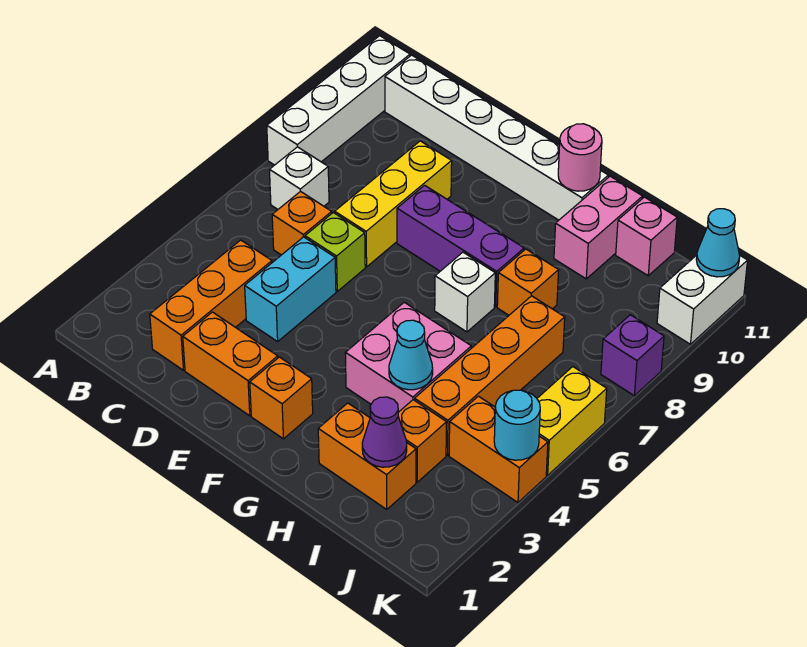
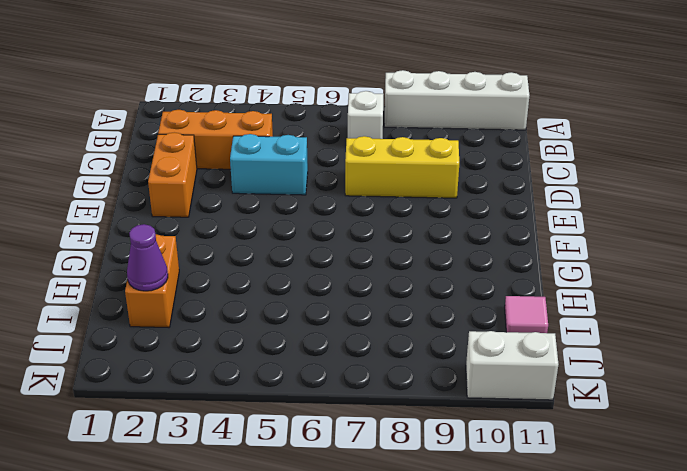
pink tile I11 level 1 -> pink brick I11 level 1
none -> white brick B11:G11 level 1
none -> orange brick C6 level 1
none -> lime brick D6 level 1

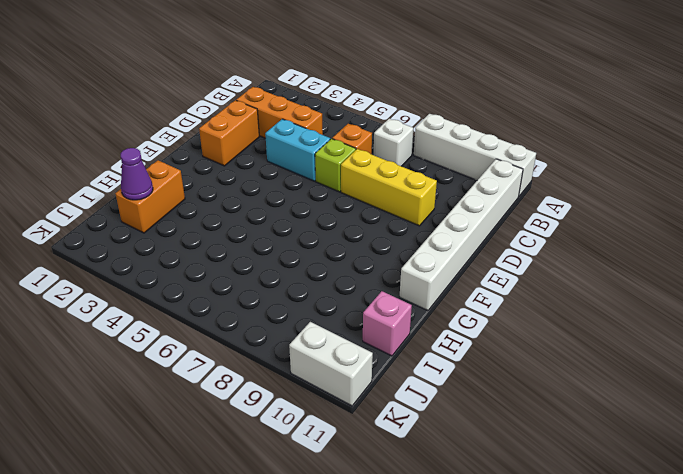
none -> purple brick E8:G8 level 1
none -> orange brick F2 level 1
none -> pink brick G4:H5 level 1

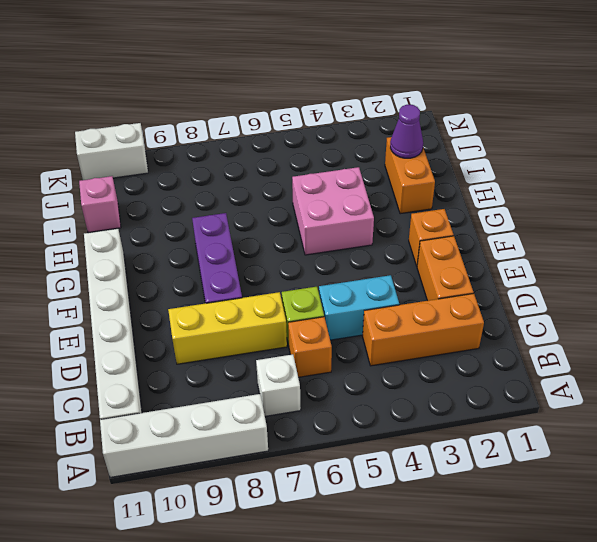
none -> white brick G7 level 1
none -> orange brick H8 level 1
none -> pink brick H10:H11 level 1

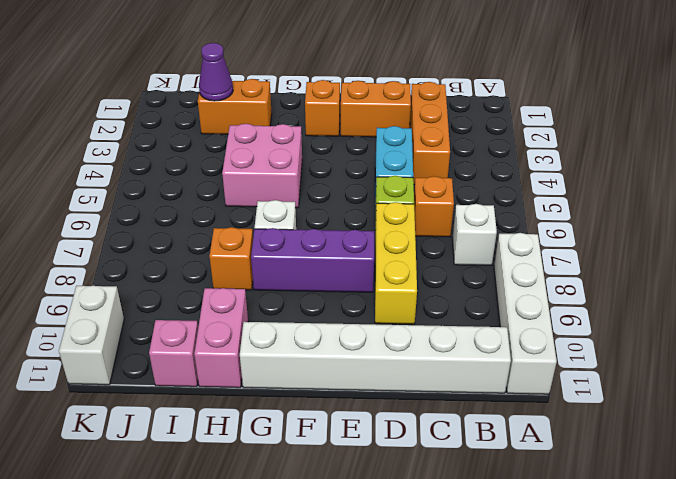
none -> orange brick I3 level 1
none -> orange brick I4:I7 level 1
none -> orange brick J4:K4 level 1

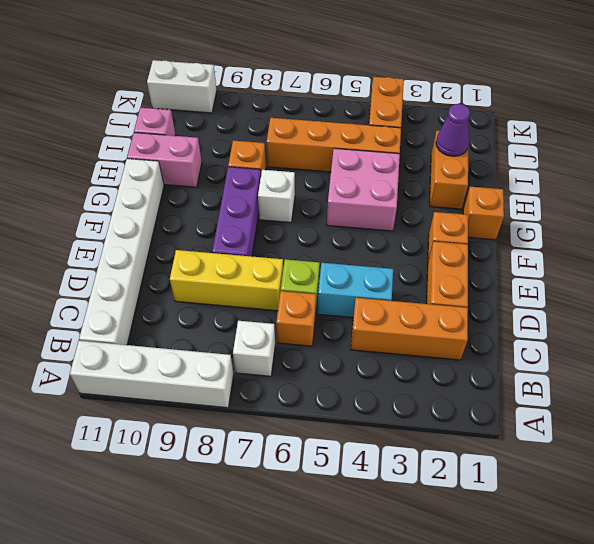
orange brick G1 level 1 -> orange brick I3 level 1
none -> yellow brick K5:K6 level 1
none -> purple brick K8 level 1
none -> pink round brick G11 level 2

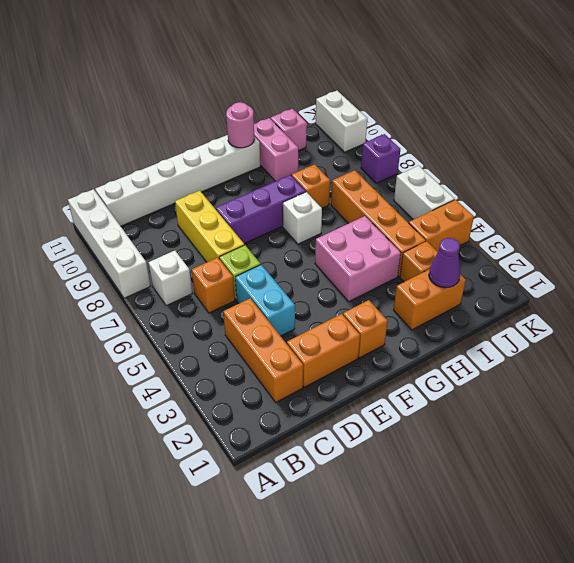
white brick K5:K6 level 1 -> yellow brick K5:K6 level 1
none -> cyan cone H4 level 2
none -> cyan round brick K4 level 2
none -> cyan cone K11 level 2

